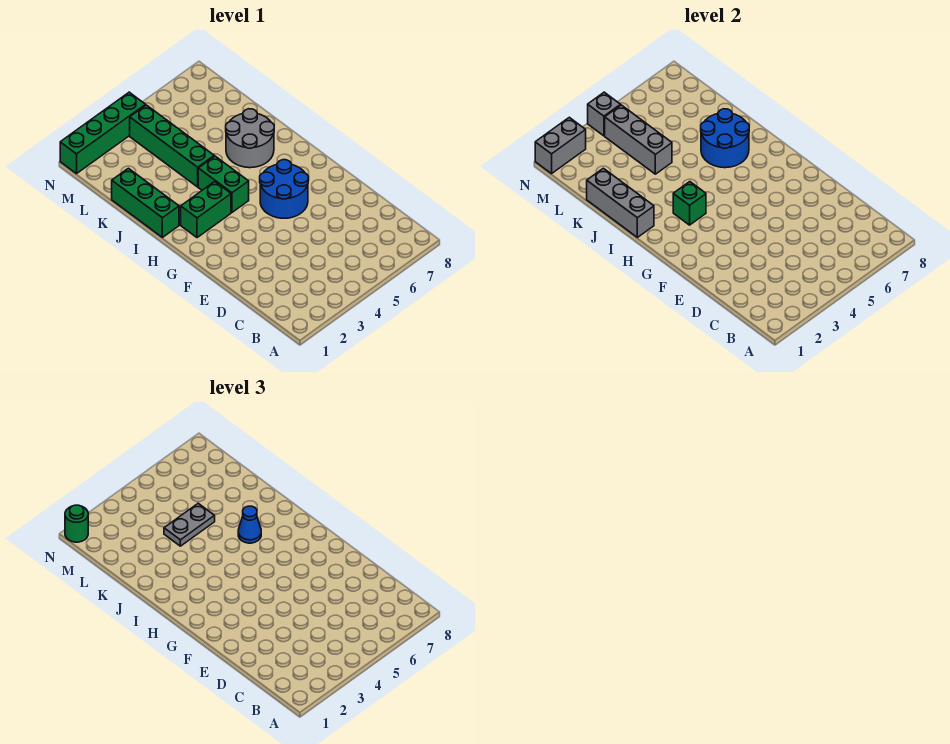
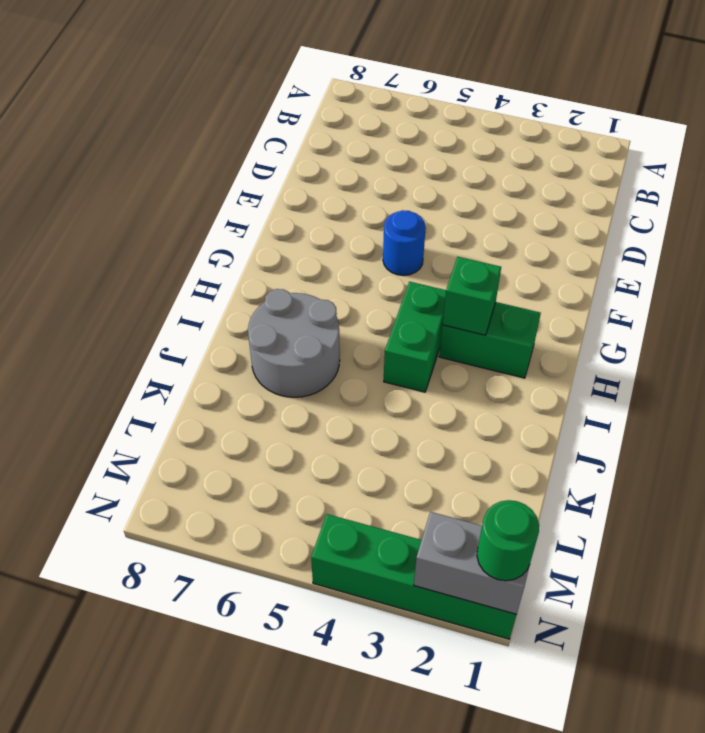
blue round brick F5 level 1 -> blue round brick F5:G6 level 1
none -> green brick I1:K1 level 1
none -> green brick J4:M4 level 1
none -> grey brick I1:K1 level 2

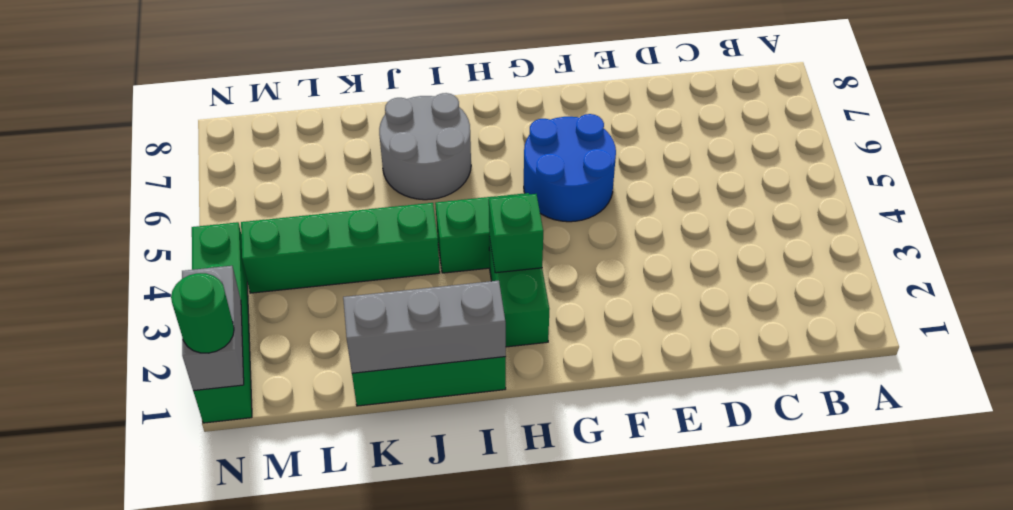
none -> blue round brick I6:J7 level 2
none -> grey brick K4:M4 level 2
none -> grey brick N4 level 2

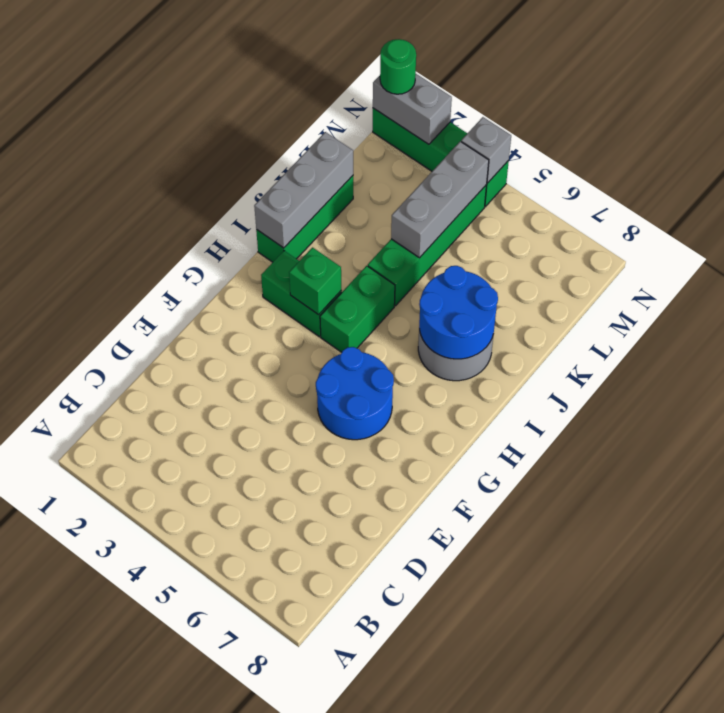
none -> blue cone I6 level 3
none -> grey plate K4:K5 level 3

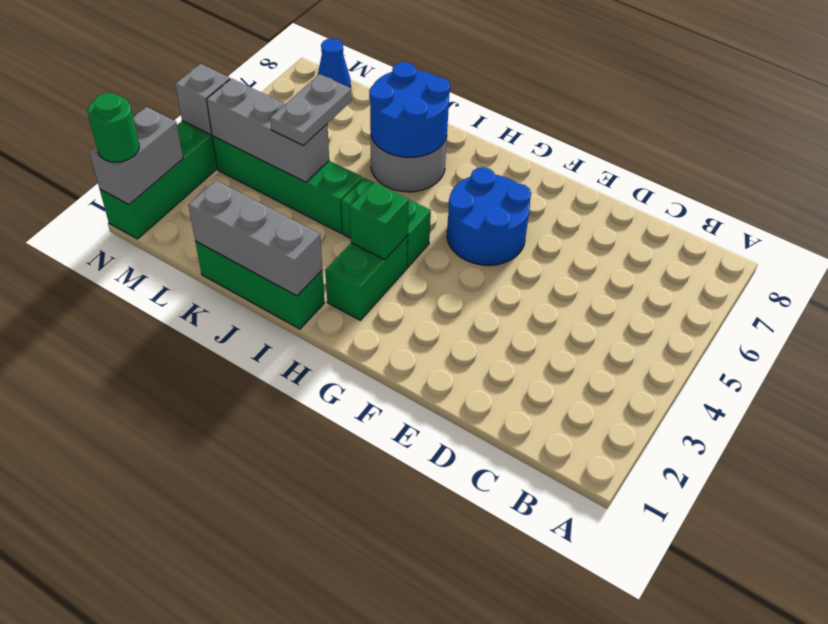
blue cone M8 level 1 -> blue cone I6 level 3

